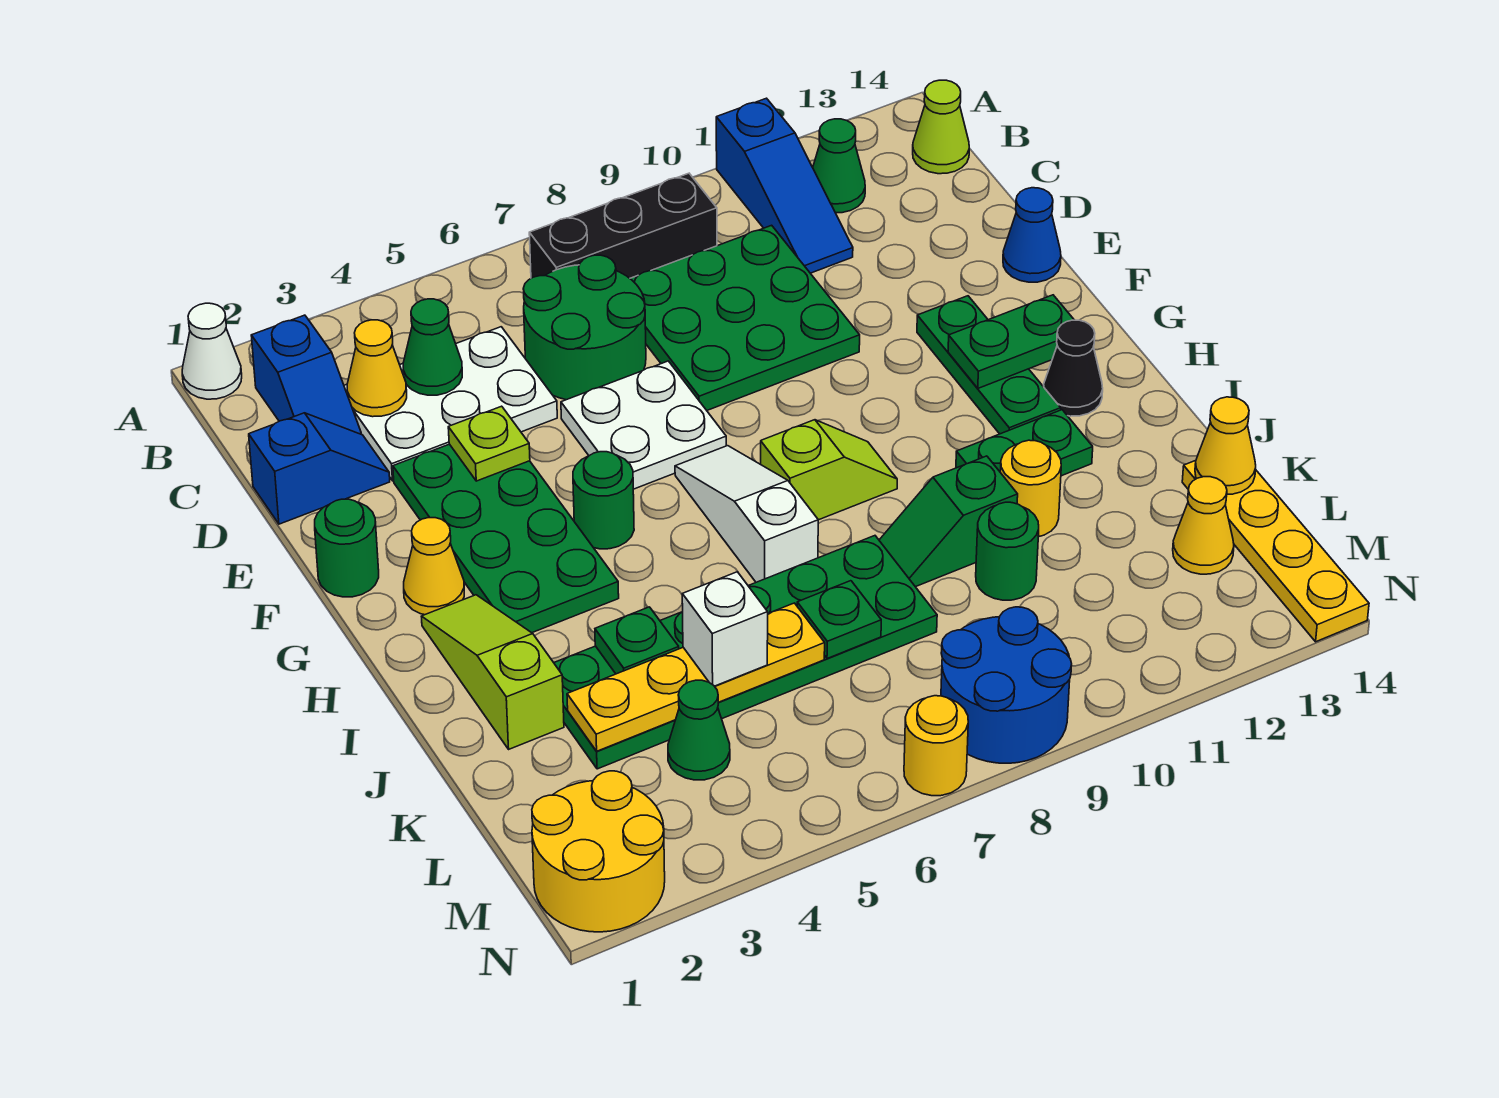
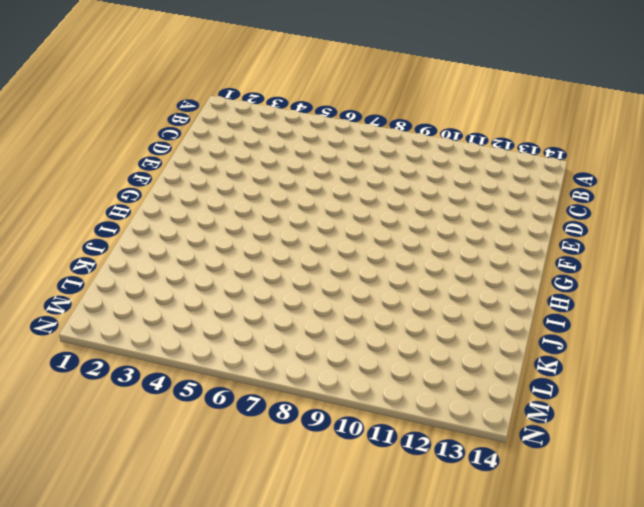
none -> white cone A1 level 1
none -> blue slope A11:C11 level 1 top A
none -> blue slope B2:C2 level 1 top B
none -> black brick B7:B9 level 1

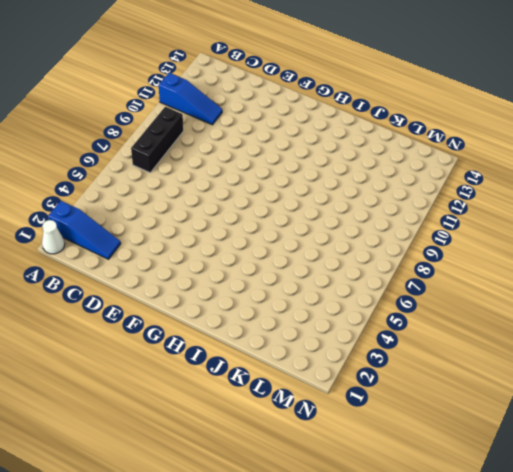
blue slope A2:C2 level 1 top A -> blue slope B2:C2 level 1 top B
none -> green cone B12 level 1
none -> lime cone B14 level 1
none -> white plate C3:D5 level 1
none -> green round brick C6:D7 level 1

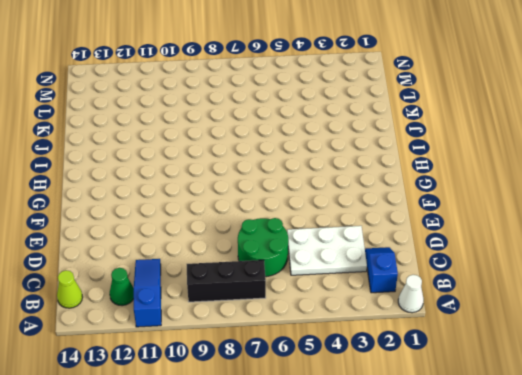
none -> green plate C8:E10 level 1
none -> blue slope D1:D2 level 1 top 1
none -> green plate E3:H4 level 1
none -> white plate E6:F7 level 1

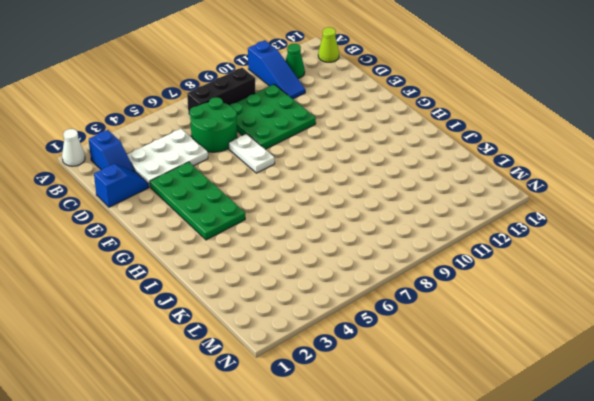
white plate E7:F7 level 1 -> white plate E6:F7 level 1
none -> blue cone E14 level 1
none -> green round brick F1 level 1
none -> green plate F12:H12 level 1
none -> yellow cone G2 level 1

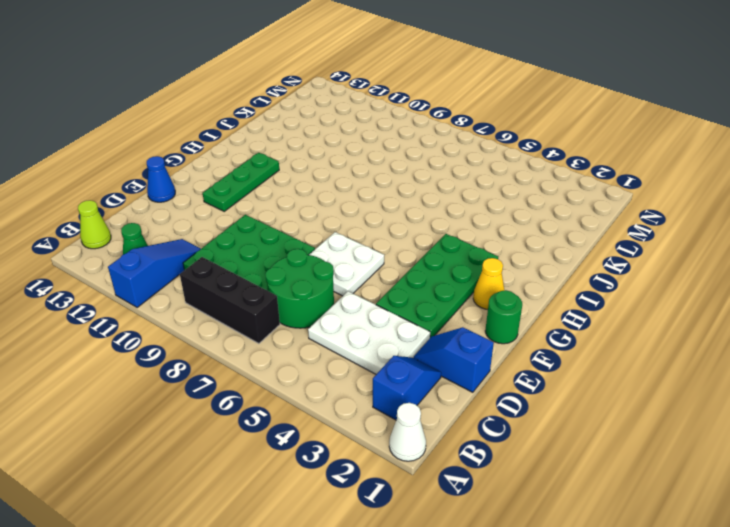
none -> green round brick G5 level 1
none -> white slope G7:I7 level 1 top I
none -> lime slope H2:J2 level 1 top J
none -> lime slope H8:H9 level 1 top 8

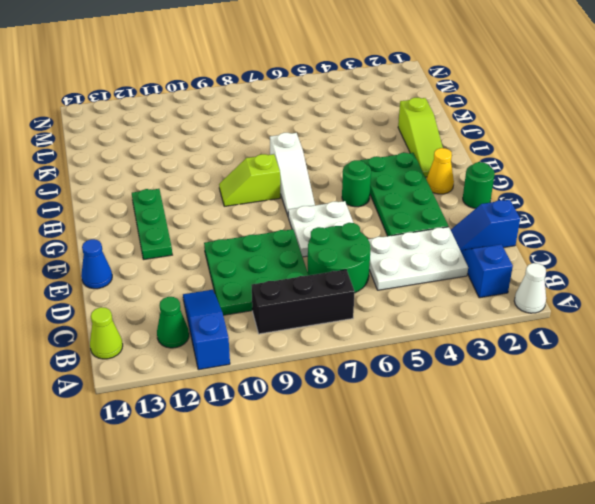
none -> black cone H13 level 1
none -> green plate I11:I12 level 1
none -> green plate J3:K8 level 1
none -> green slope J9:J10 level 1 top 10

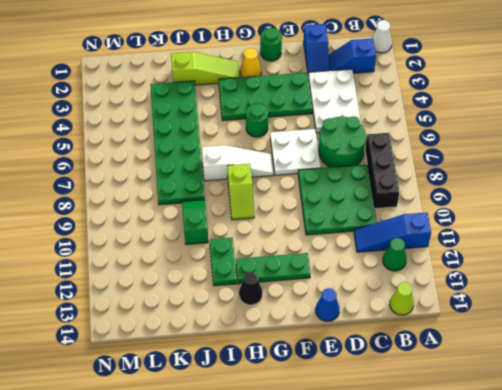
none -> yellow round brick J11 level 1
none -> green round brick K10 level 1
none -> yellow plate K14:N14 level 1
none -> green cone L4 level 1

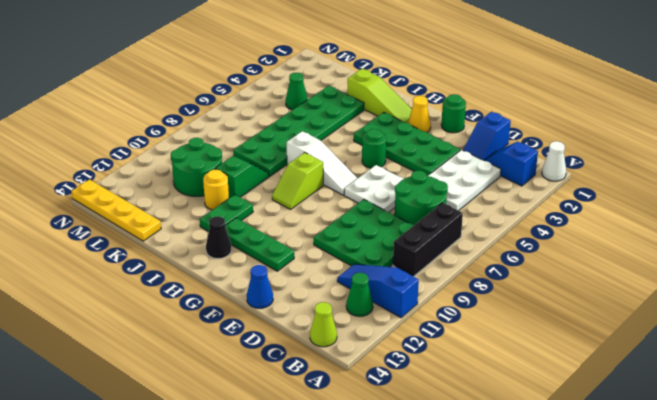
green round brick K10:L11 level 1 -> green round brick K10 level 1
none -> yellow cone L13 level 1
none -> yellow round brick M1:N2 level 1
none -> blue round brick M8:N9 level 1
none -> yellow round brick N7 level 1

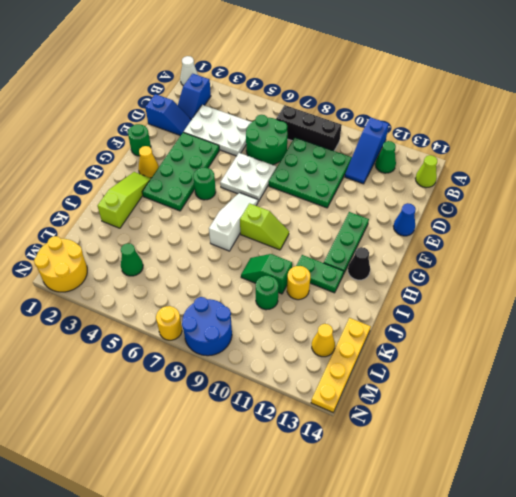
none -> green plate J3:K8 level 1
none -> yellow cone C3 level 2
none -> green cone C4 level 2
none -> lime plate E4 level 2

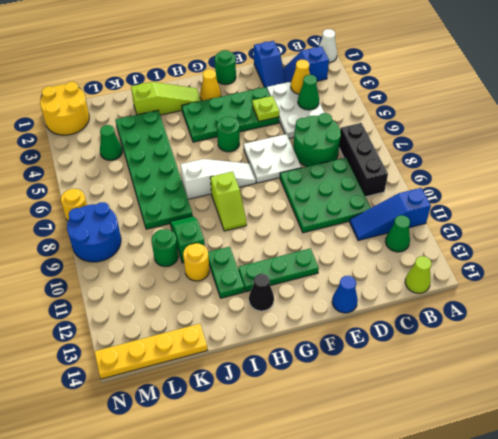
none -> yellow cone L13 level 1
none -> green plate G12:G13 level 2
none -> green plate J4 level 2
none -> yellow plate K3:K6 level 2

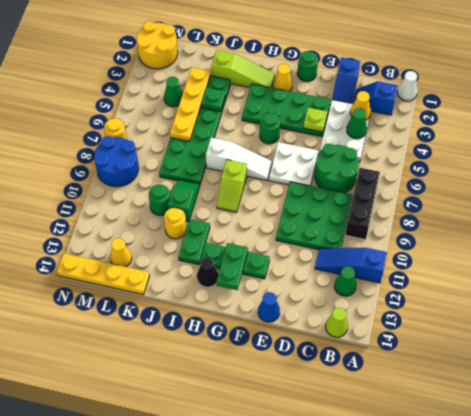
none -> green plate K7 level 2
none -> yellow cone K14 level 2
none -> white brick K5 level 3

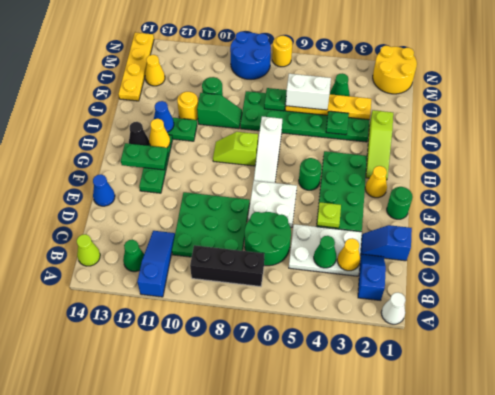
yellow cone H12 level 2 -> yellow cone K14 level 2
blue cone I12 level 2 -> none
white brick K5:K6 level 3 -> white brick K5 level 3

